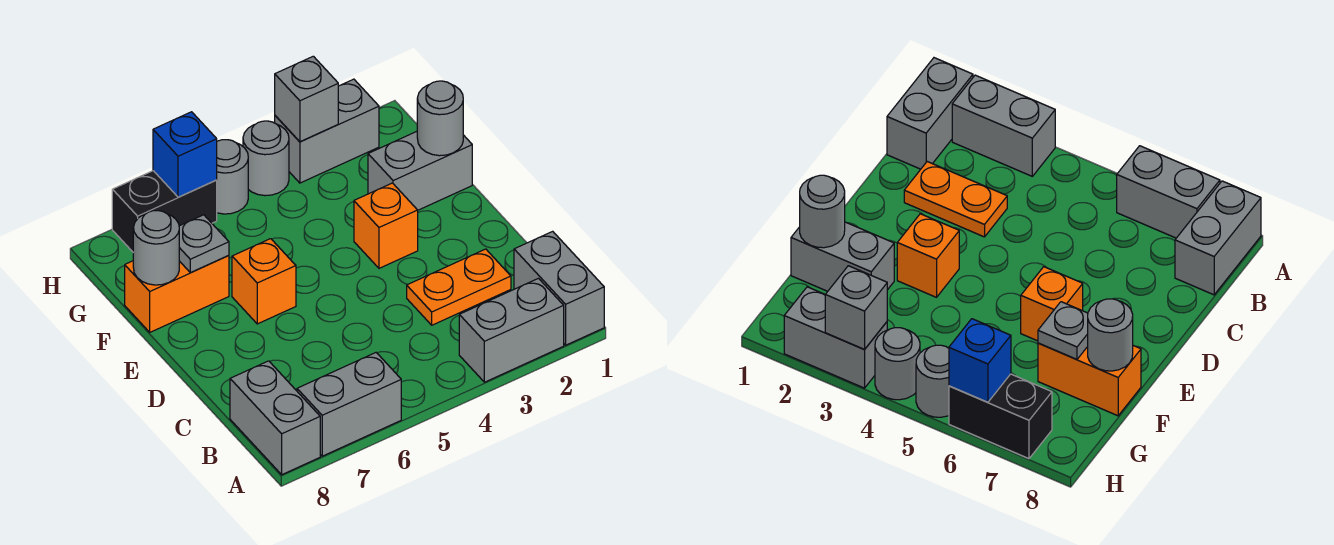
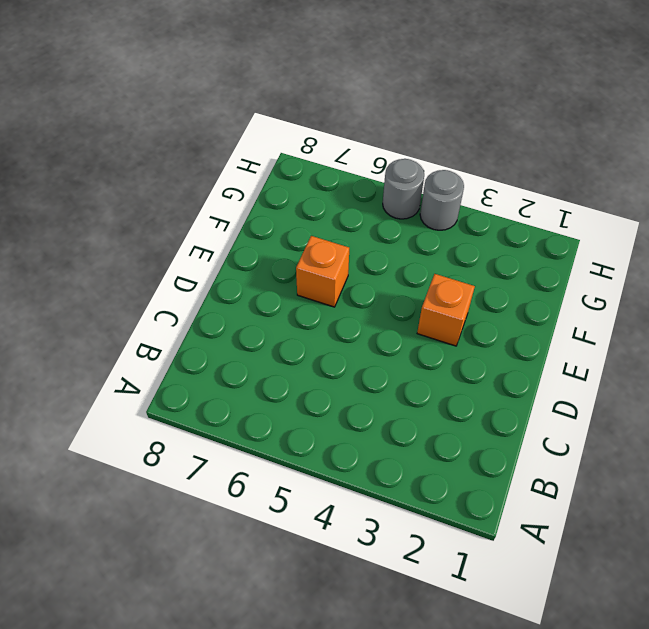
none -> grey brick A1:B1 level 1
none -> grey brick A2:A3 level 1
none -> grey brick A6:A7 level 1

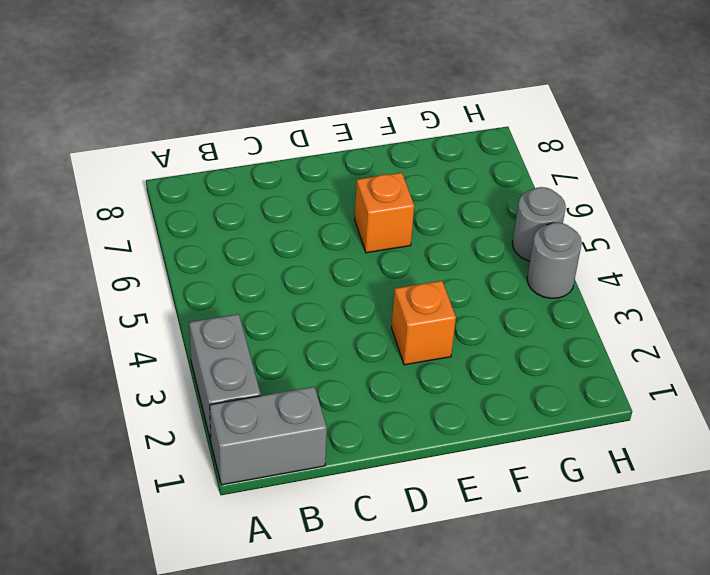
none -> grey brick A6:A7 level 1
none -> grey brick A8:B8 level 1
none -> orange plate C2:C3 level 1

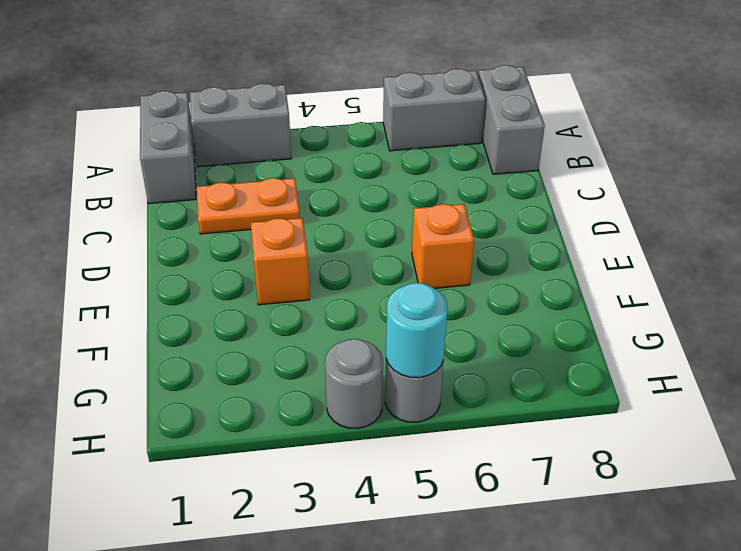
cyan round brick H5 level 2 -> none
none -> grey brick F1:F2 level 1
none -> orange brick F7:F8 level 1
none -> grey brick H2:H3 level 1

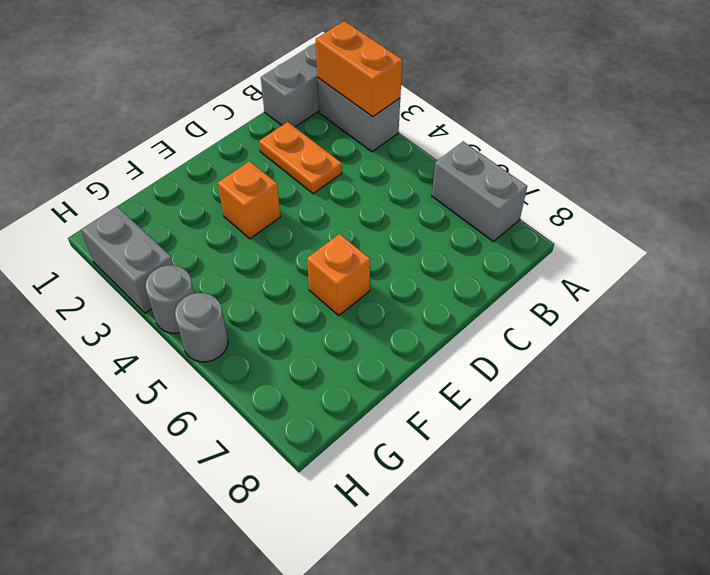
orange brick A2:A3 level 2 -> orange brick F7:F8 level 1
none -> grey brick A8:B8 level 1
none -> grey brick F1:F2 level 1
none -> black brick H6:H7 level 1

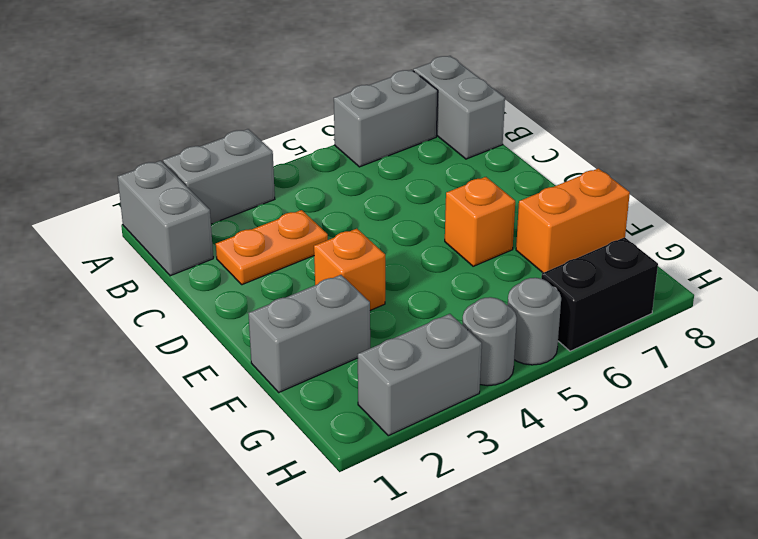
none -> grey round brick F1 level 2
none -> grey plate F7 level 2
none -> grey round brick F8 level 2

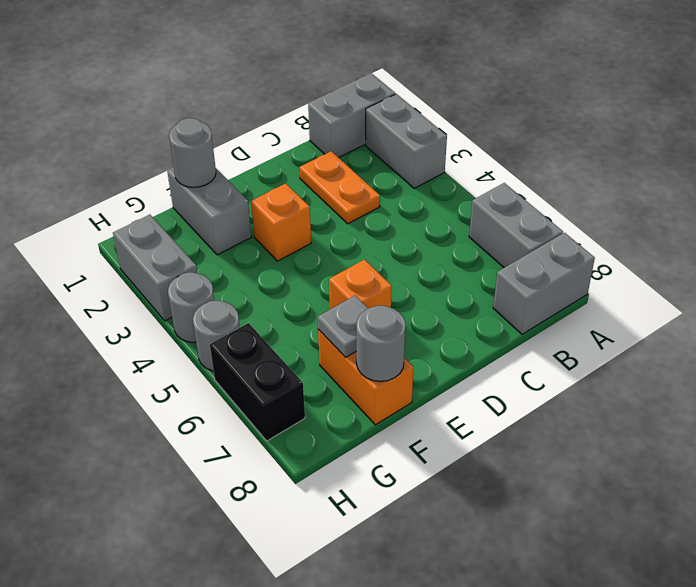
none -> grey brick H3 level 2
none -> blue brick H6 level 2

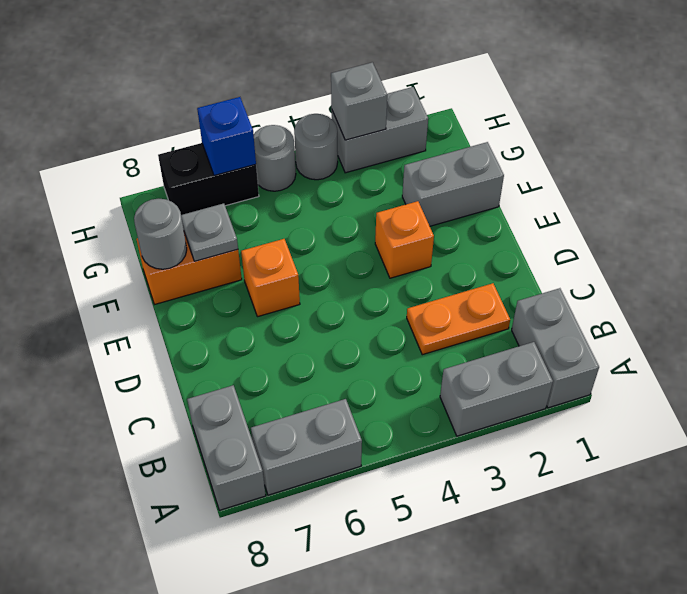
none -> grey round brick F1 level 2

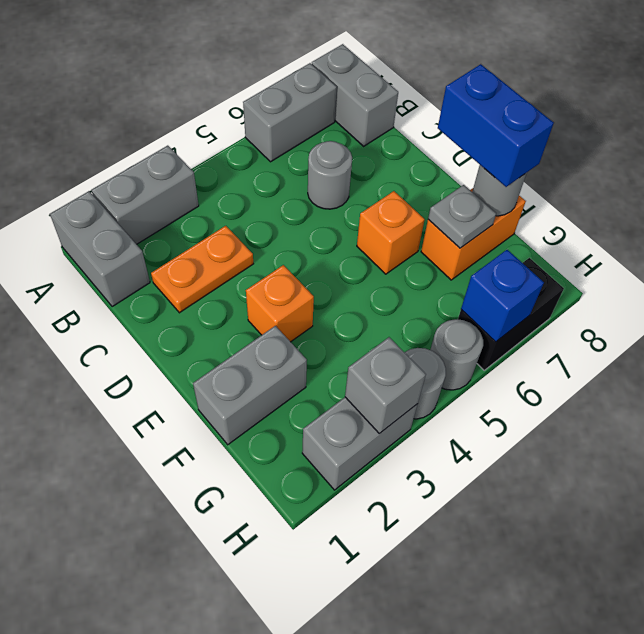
grey round brick C6 level 1 -> grey round brick F1 level 2
blue brick E8:F8 level 3 -> none

